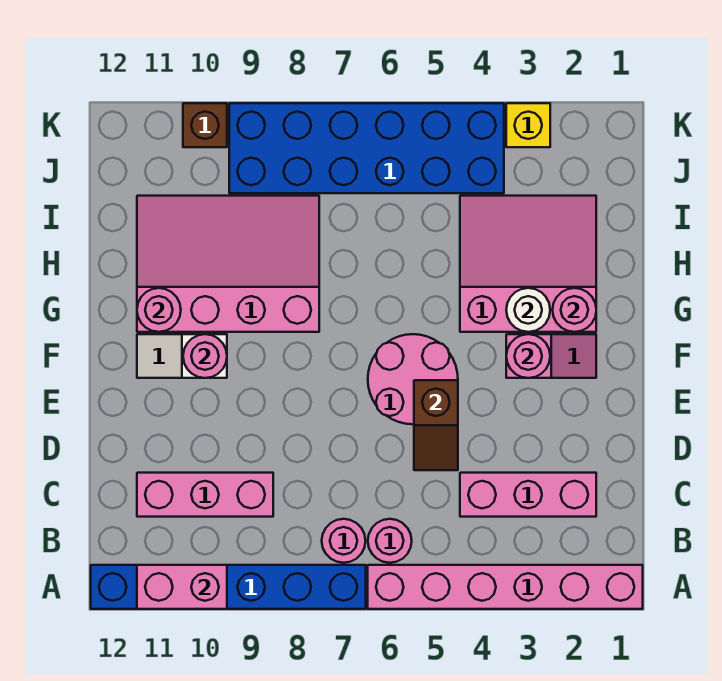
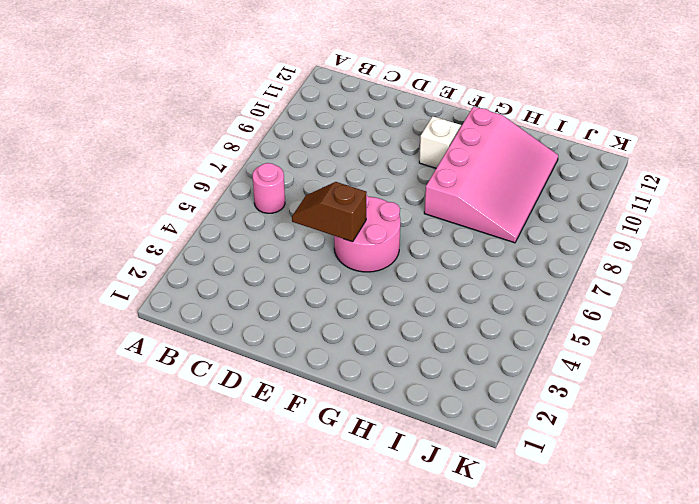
none -> pink brick A1:A6 level 1
none -> blue brick A7:A12 level 1
none -> pink round brick B7 level 1

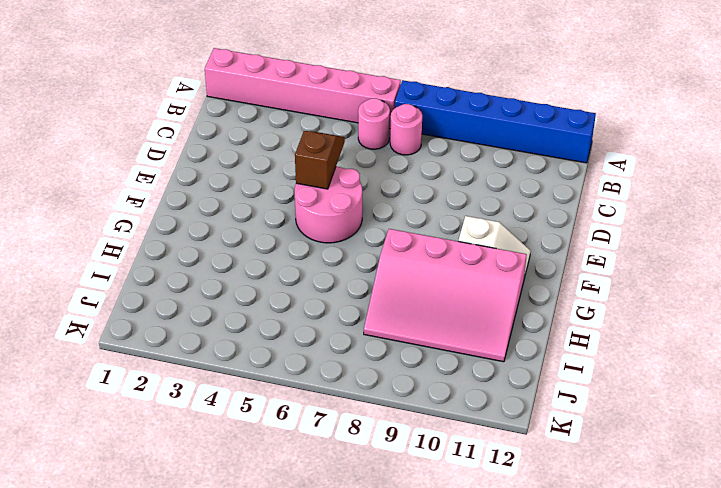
none -> pink brick C2:C4 level 1
none -> pink brick C9:C11 level 1
none -> pink slope F2:F3 level 1 top 3

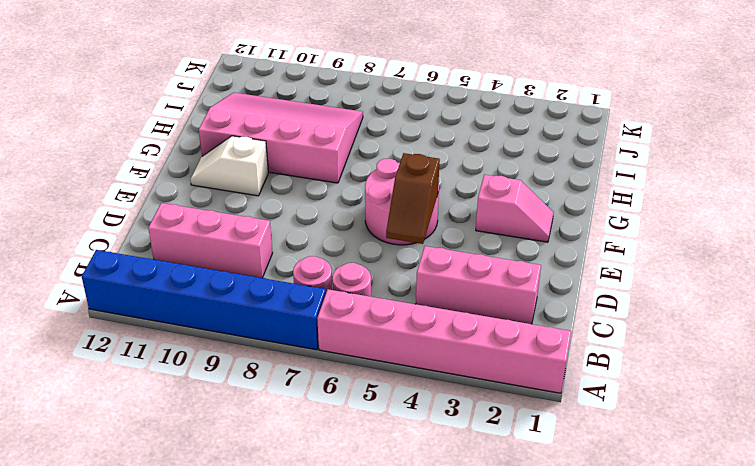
none -> pink slope G2:I4 level 1 top G
none -> blue brick J4:K9 level 1
none -> yellow brick K3 level 1

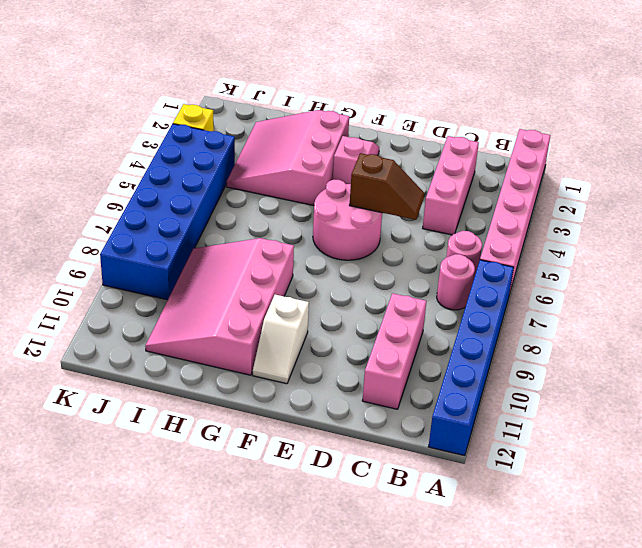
none -> brown brick K10 level 1
none -> pink brick A10:A11 level 2
none -> pink round brick F3 level 2

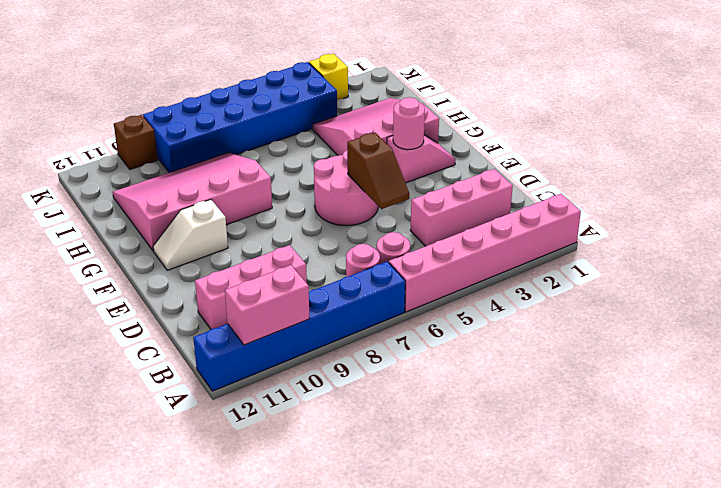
none -> pink round brick F10 level 2
none -> pink round brick G2 level 2
none -> white round brick G3 level 2

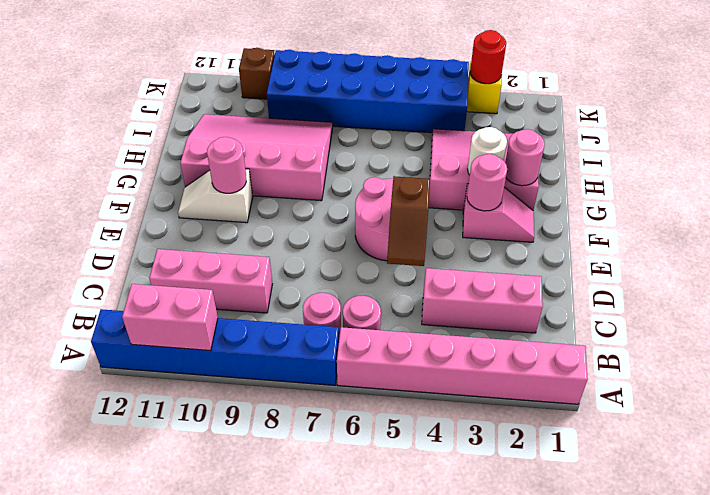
red round brick K3 level 2 -> none
none -> pink round brick G11 level 2

